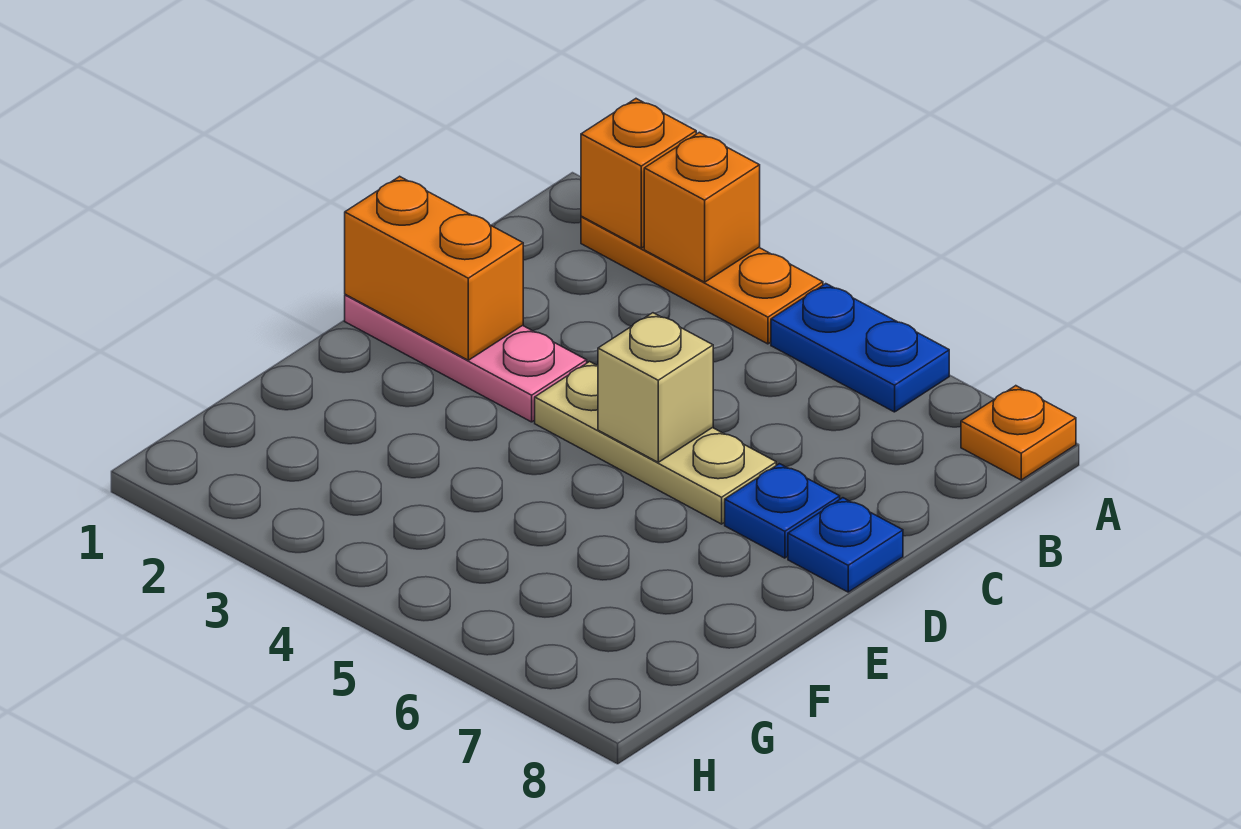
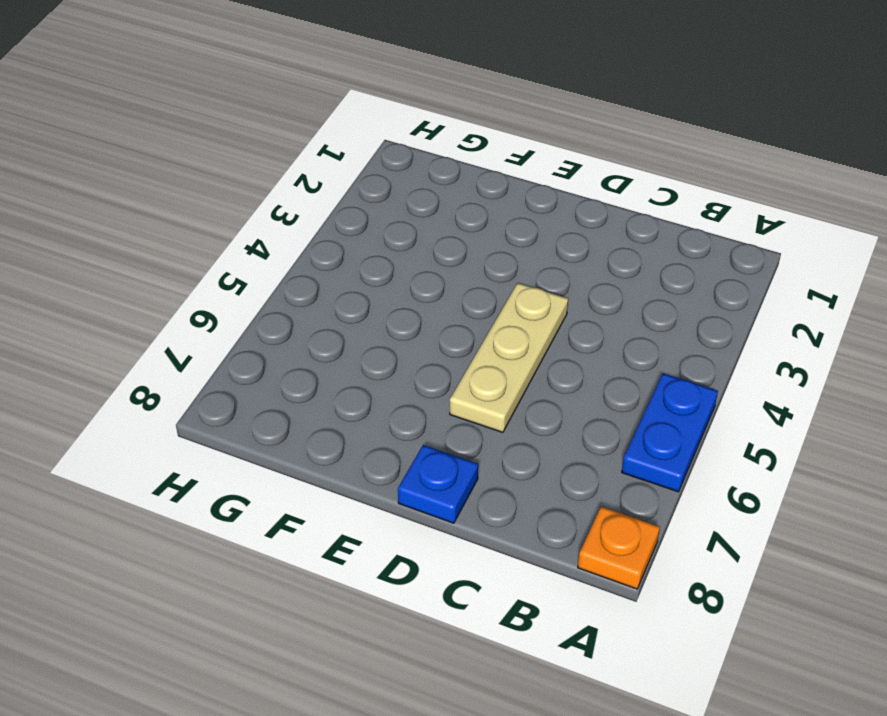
none -> orange plate A2:A4 level 1
none -> pink plate D1:D3 level 1

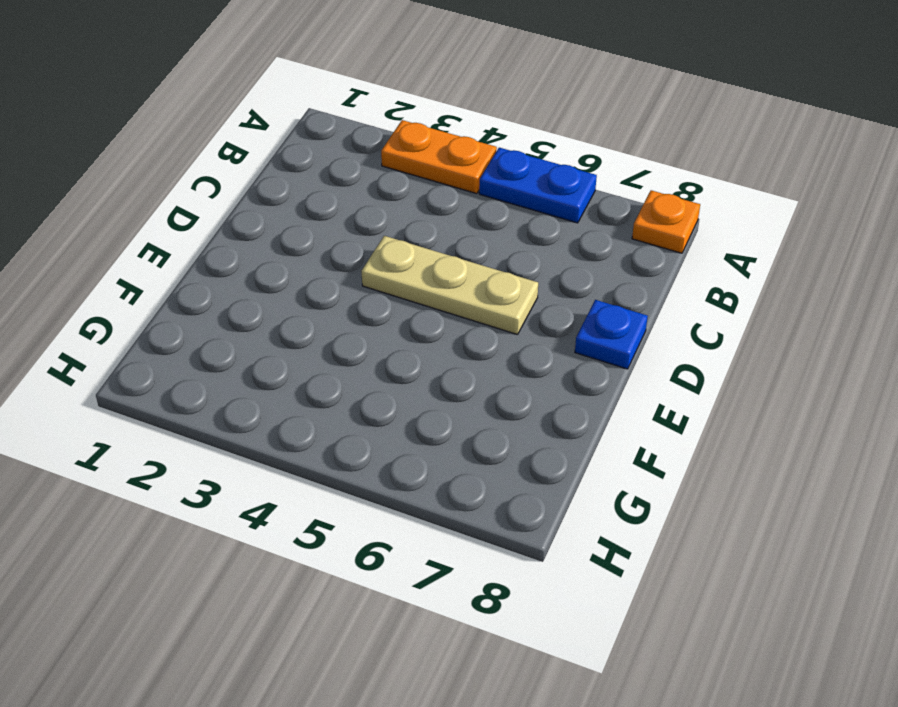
orange plate A3:A4 level 1 -> orange plate A2:A4 level 1
none -> pink plate D1:D3 level 1
none -> blue plate D7 level 1

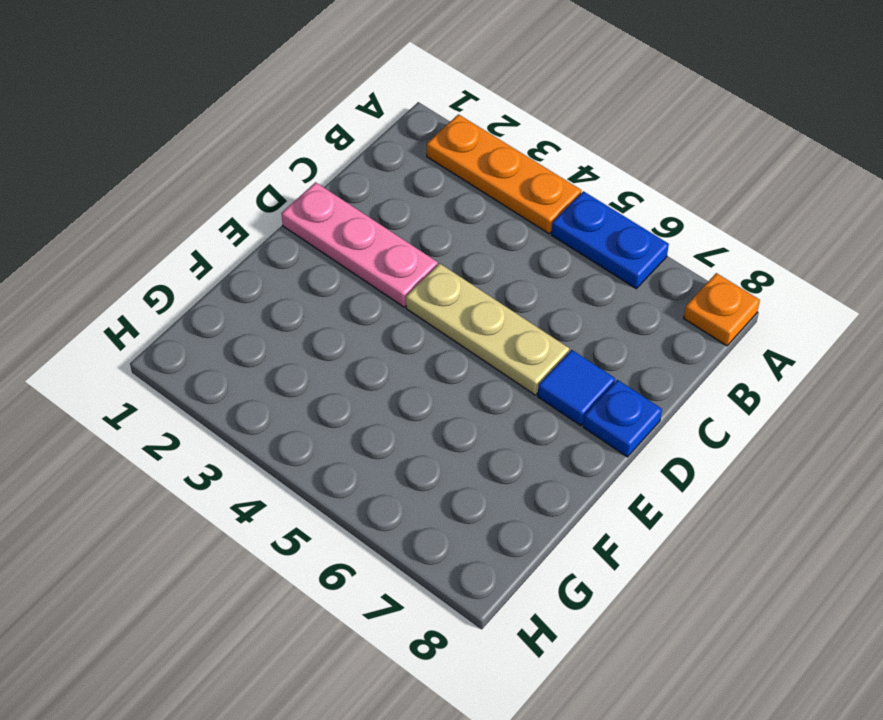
blue tile D7 level 1 -> blue plate D7 level 1
none -> orange brick A2 level 2
none -> orange brick A3 level 2

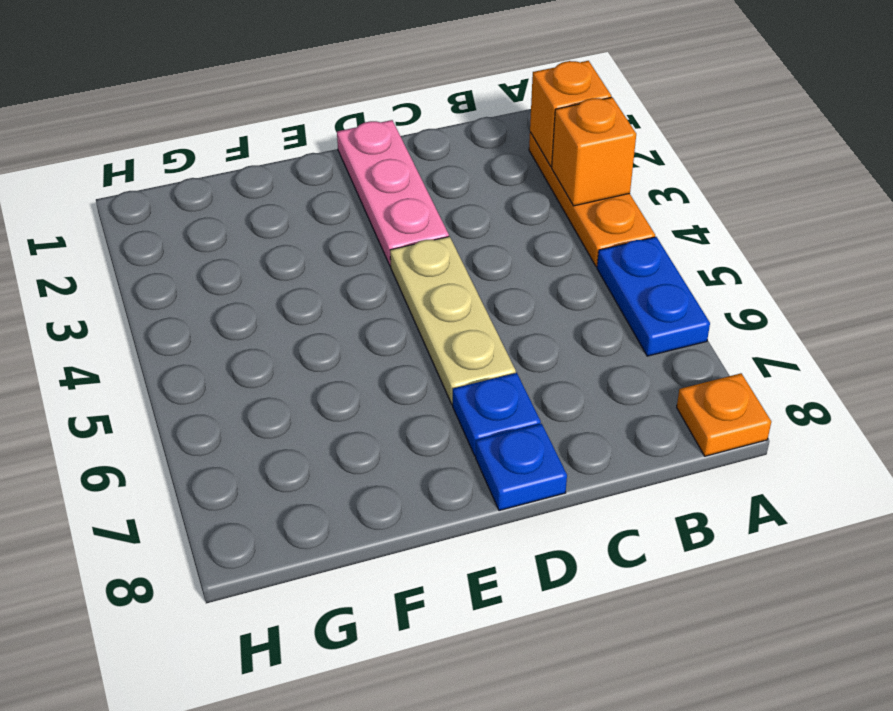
none -> orange brick D1:D2 level 2
none -> tan brick D5 level 2

